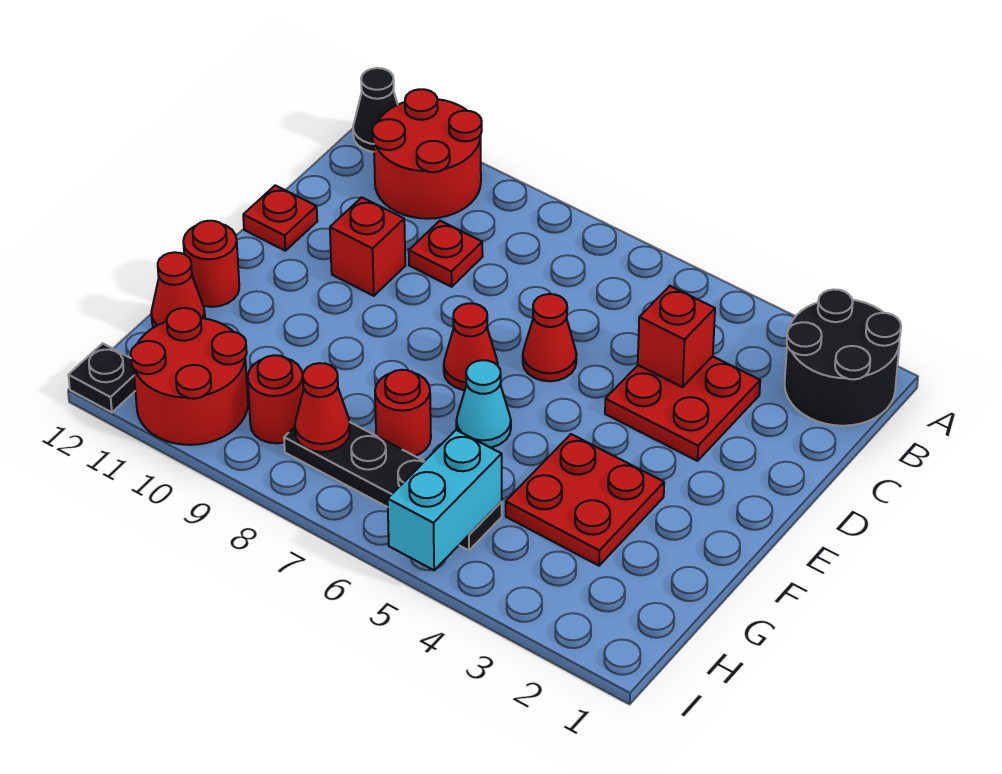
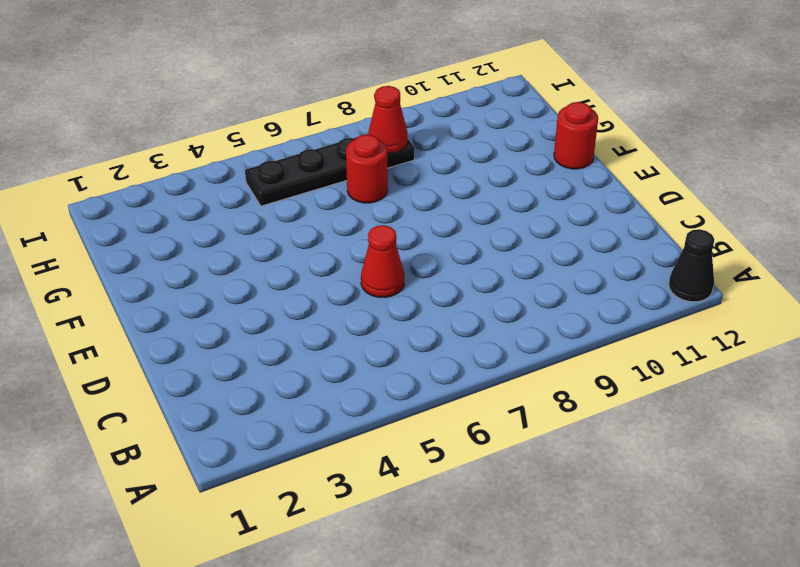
none -> black round brick A1:B2 level 1
none -> red round brick A10:B11 level 1
none -> red plate C3:D4 level 1

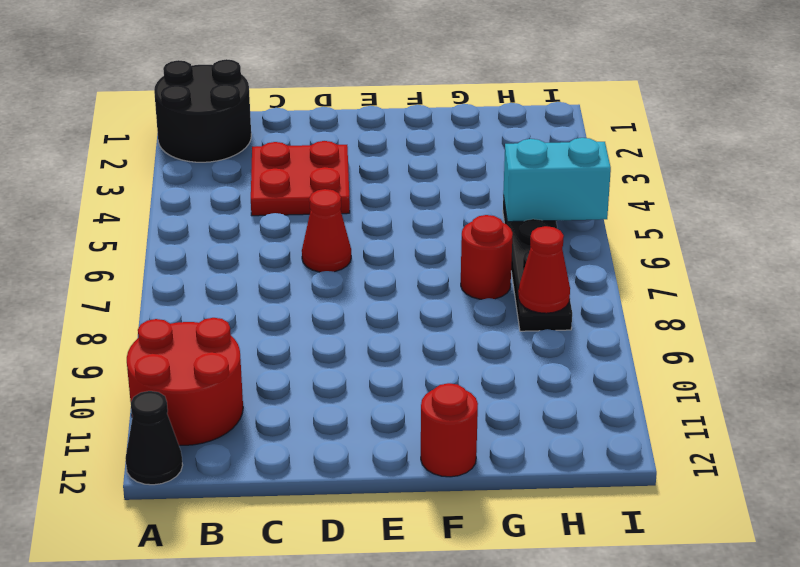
none -> red plate C9 level 1
none -> red brick D10 level 1
none -> red plate D12 level 1

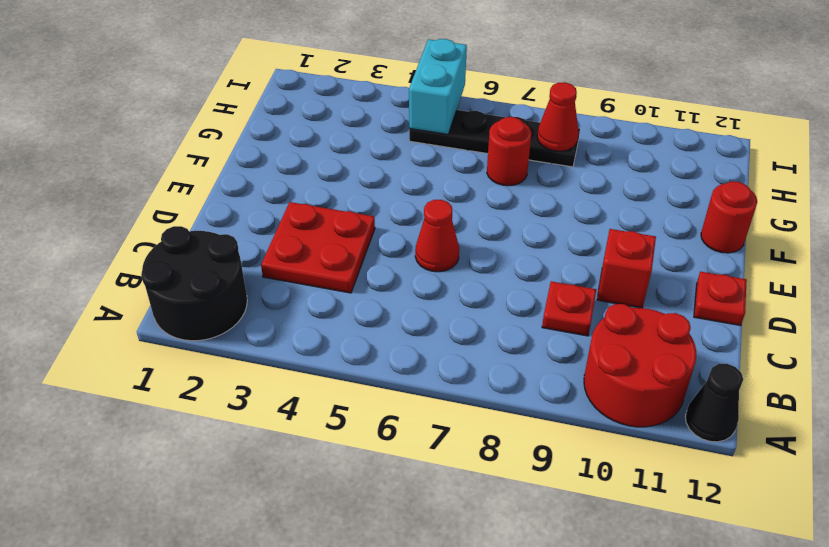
none -> red cone E7 level 1
none -> red plate F3:G4 level 1
none -> cyan cone F6 level 1

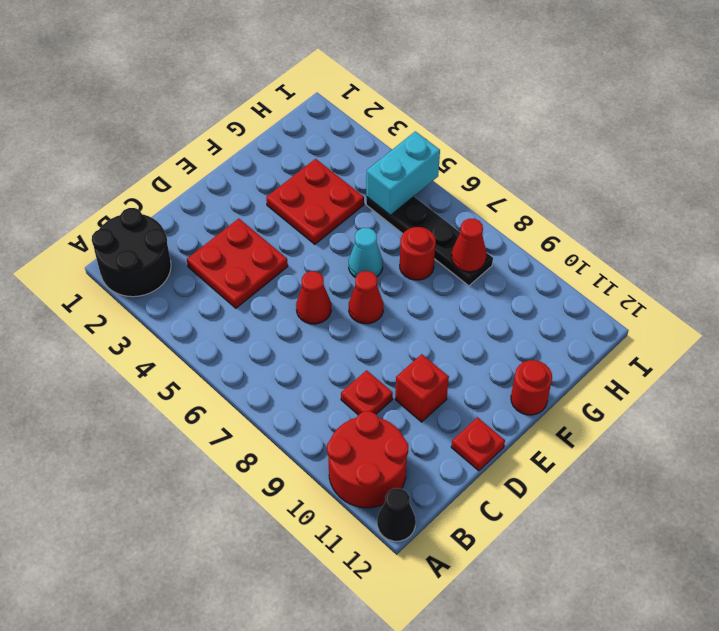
none -> red cone G12 level 1
none -> red round brick H9 level 1
none -> red round brick H10:I11 level 1

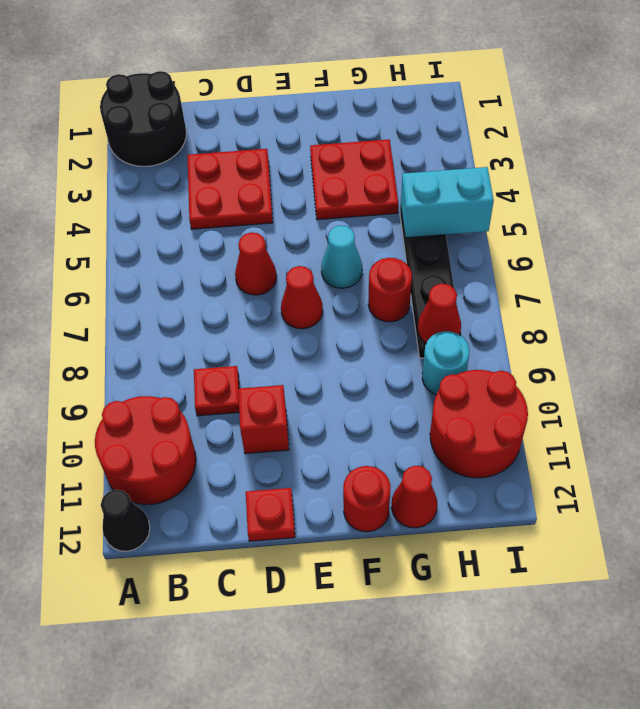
cyan round brick H9 level 1 -> red round brick H9 level 1
none -> black plate I12 level 1
none -> red brick C4 level 2

